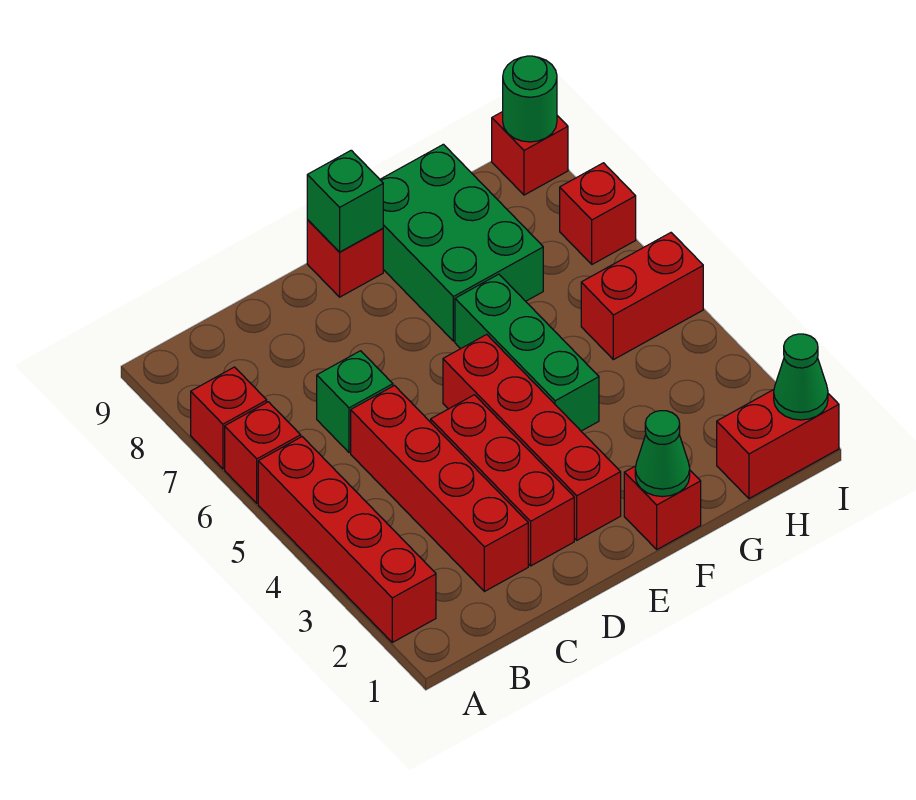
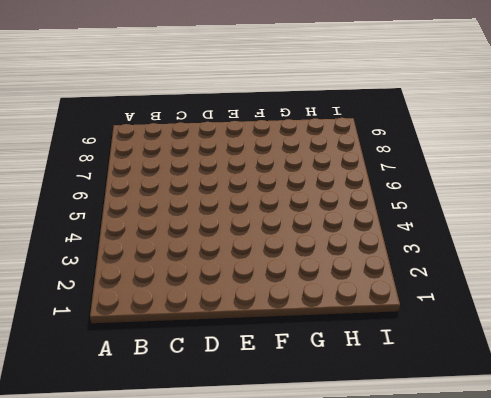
none -> red brick A2:A5 level 1
none -> red brick A6 level 1
none -> red brick A7 level 1

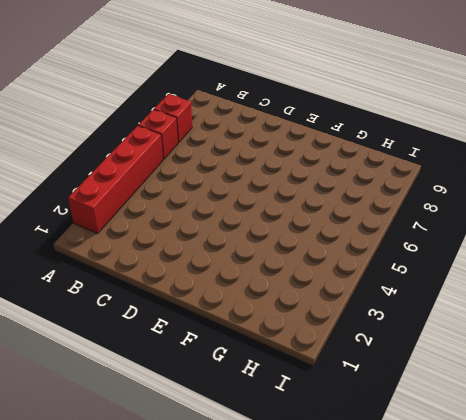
none -> red brick C2:C5 level 1
none -> green brick C6 level 1
none -> red brick D2:D4 level 1

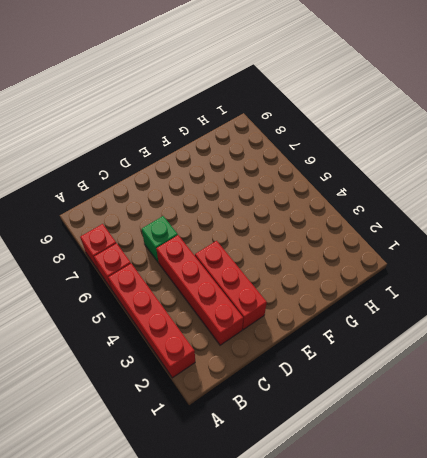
none -> red brick E2:E5 level 1
none -> red brick E9 level 1
none -> red brick F1 level 1

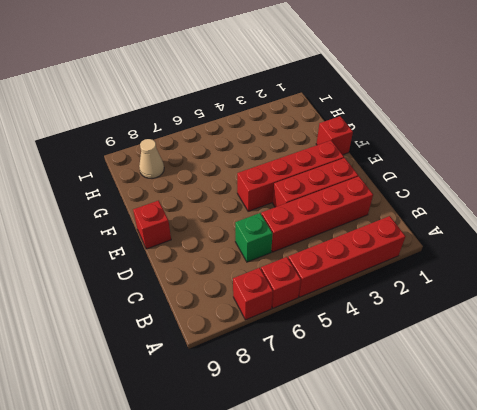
tan cone H8 level 1 -> none
none -> green brick F4:F6 level 1
none -> green brick F7:G9 level 1
none -> red brick H1:I1 level 1

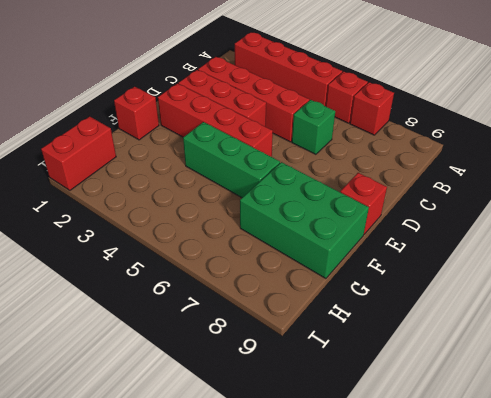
none -> red brick H5:I5 level 1
none -> red brick I7 level 1
none -> red brick I9 level 1

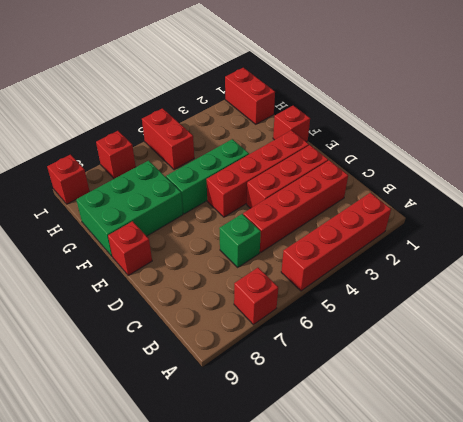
none -> red brick A6 level 1
none -> green brick E9 level 2
none -> green cone F1 level 2

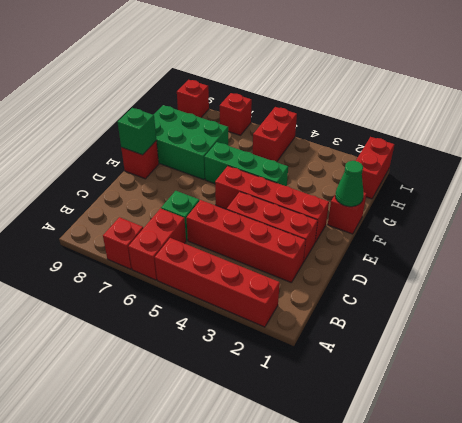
red brick A6:B6 level 1 -> red brick A6 level 1
none -> green cone I1 level 2
none -> green round brick I9 level 2

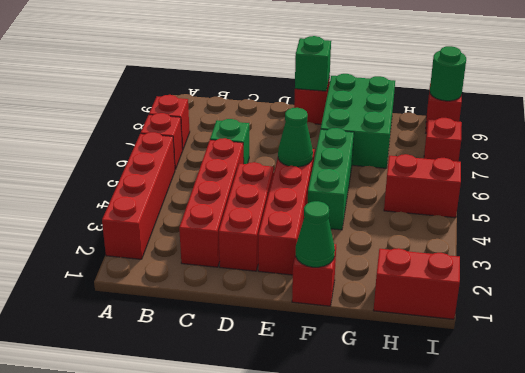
green cone E5 level 2 -> green cone I1 level 2

